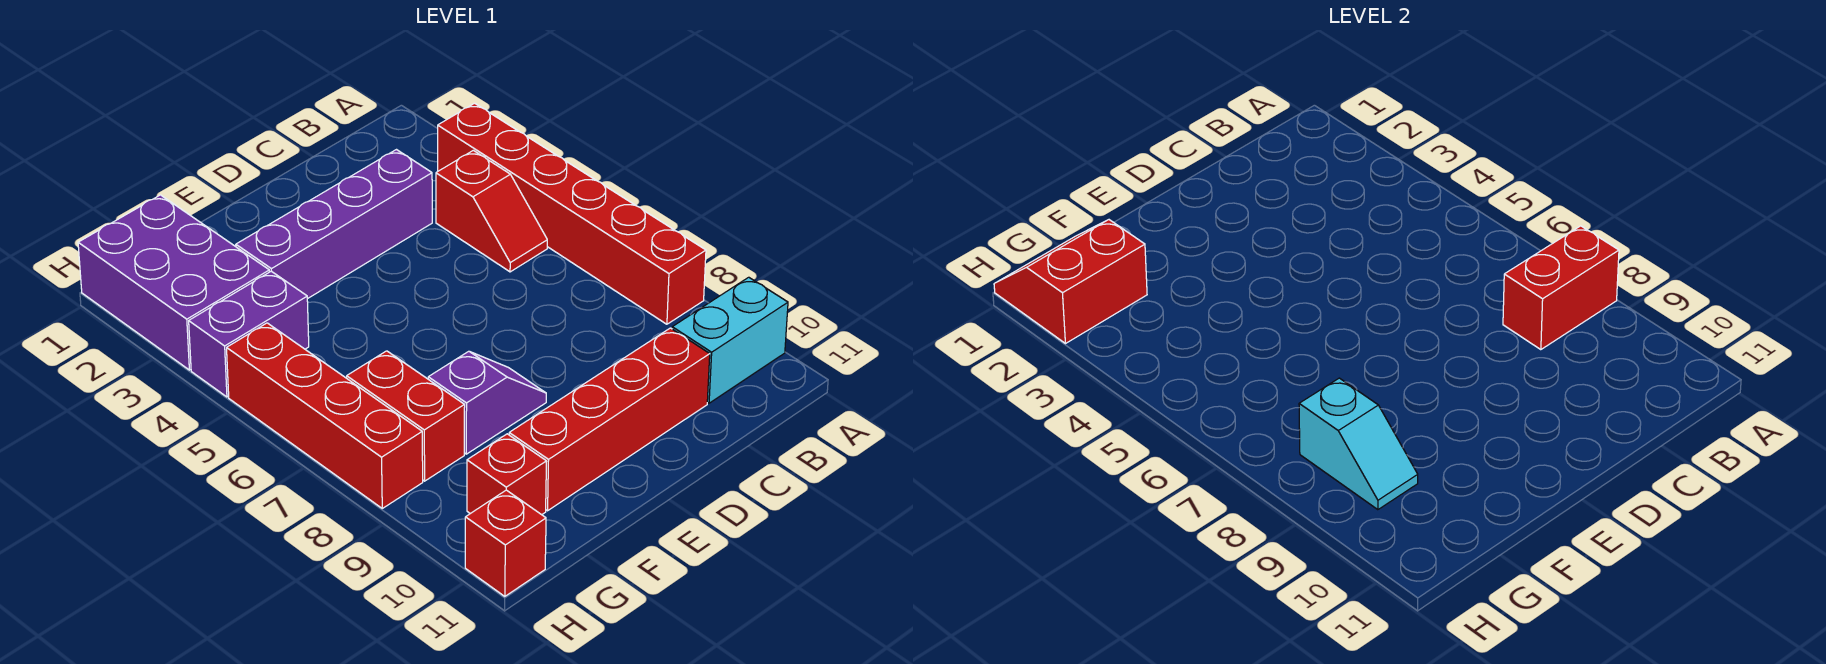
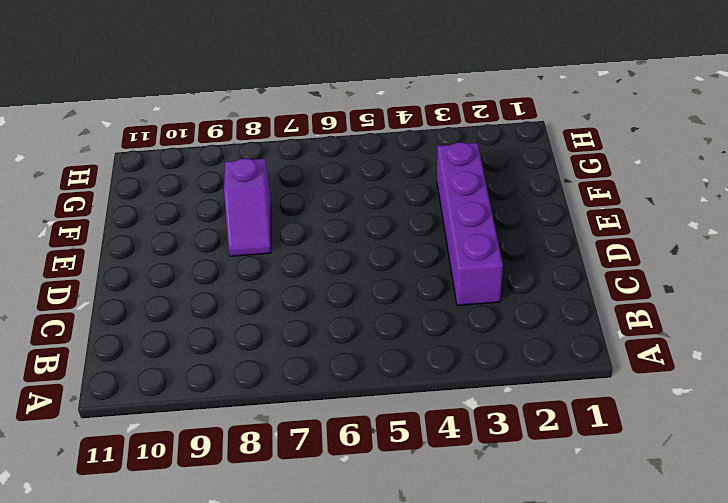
none -> red brick A3:A8 level 1
none -> cyan brick A10:B10 level 1
none -> red slope B4:B5 level 1 top 4

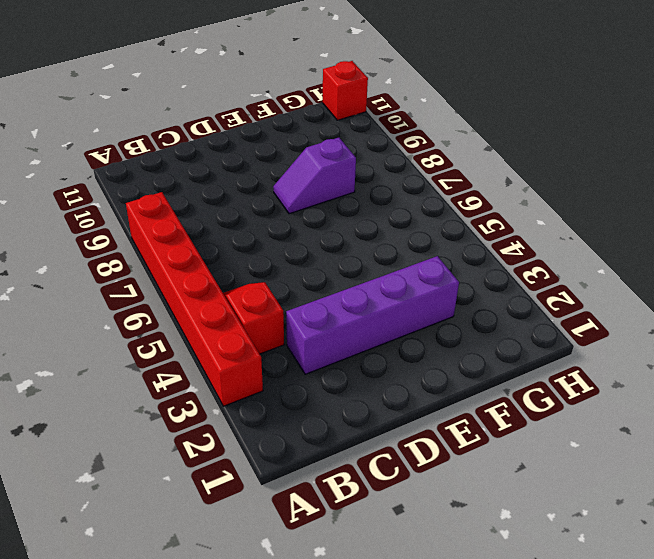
none -> cyan brick A10:B10 level 1
none -> red brick C10:F10 level 1
none -> purple brick G1:H3 level 1

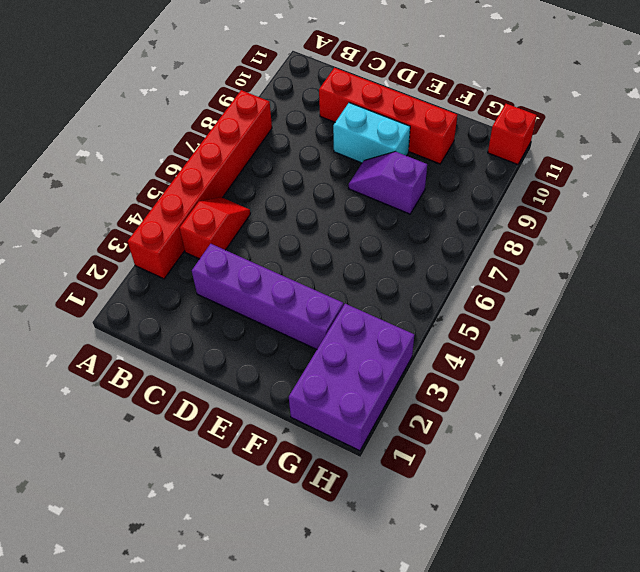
cyan brick D9:E9 level 1 -> cyan brick A10:B10 level 1
none -> purple brick G4:H4 level 1
none -> red brick G7:G8 level 1
none -> red brick G10 level 1

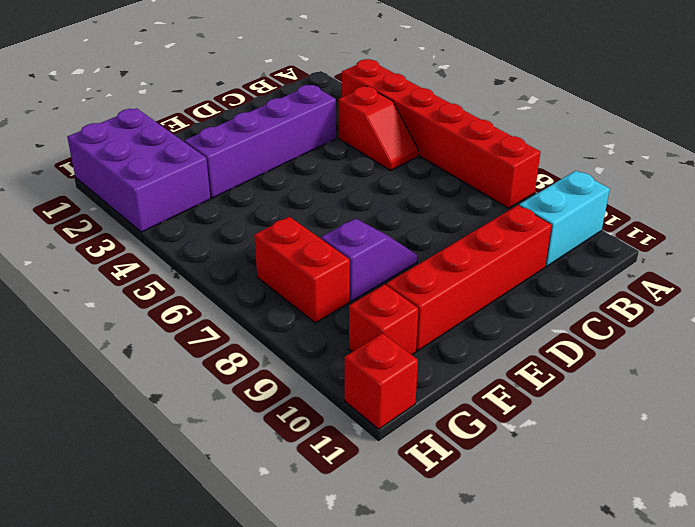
none -> purple brick G4:H4 level 1
none -> red brick H5:H8 level 1
none -> red brick A8:B8 level 2

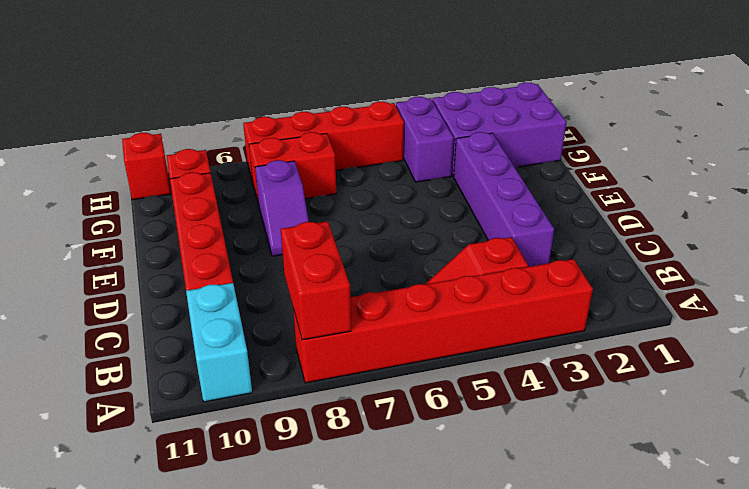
none -> red slope G1:H2 level 2 top 2
none -> cyan slope G8:G9 level 2 top 8

